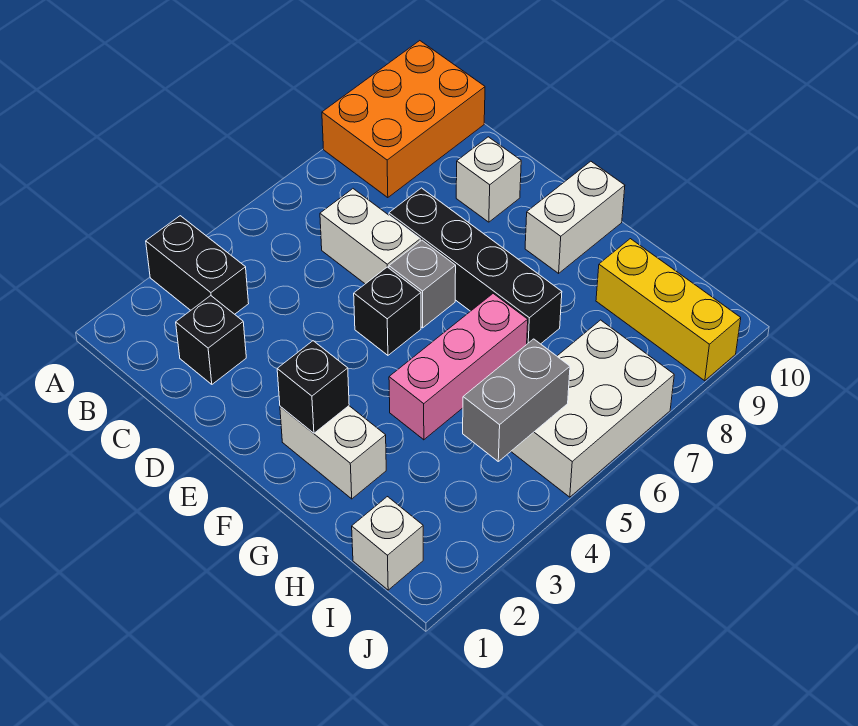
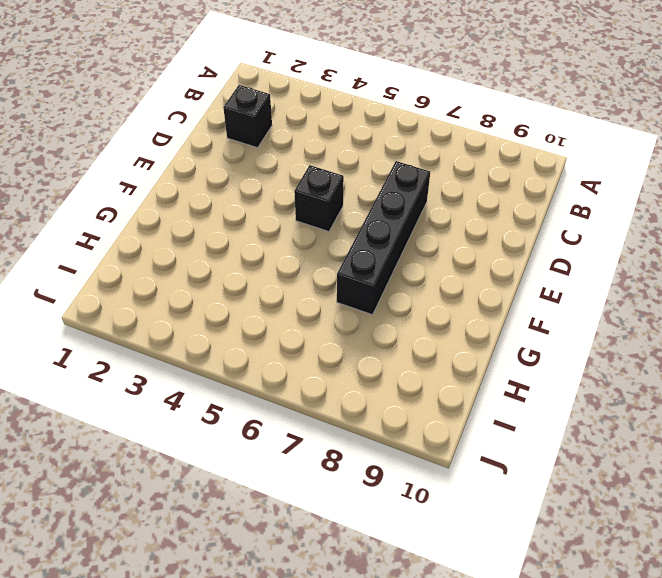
none -> black brick A3:B3 level 1
none -> orange brick A8:B10 level 1
none -> white brick C6:D6 level 1

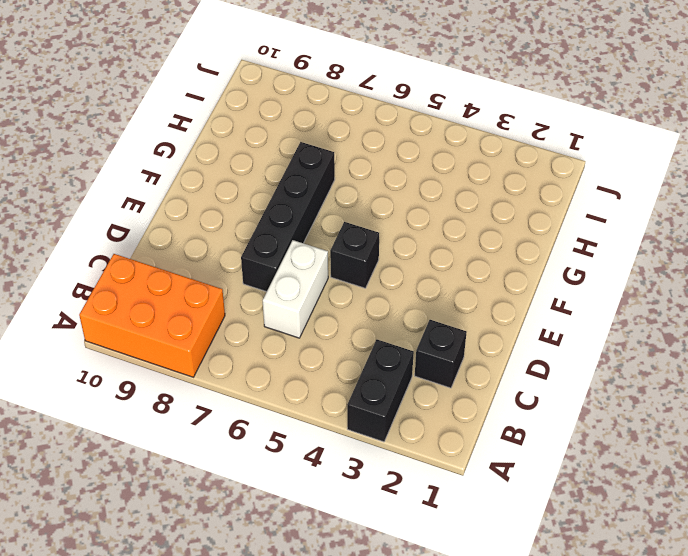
none -> white brick D9 level 1
none -> grey brick E6 level 1
none -> white brick F2:G2 level 1

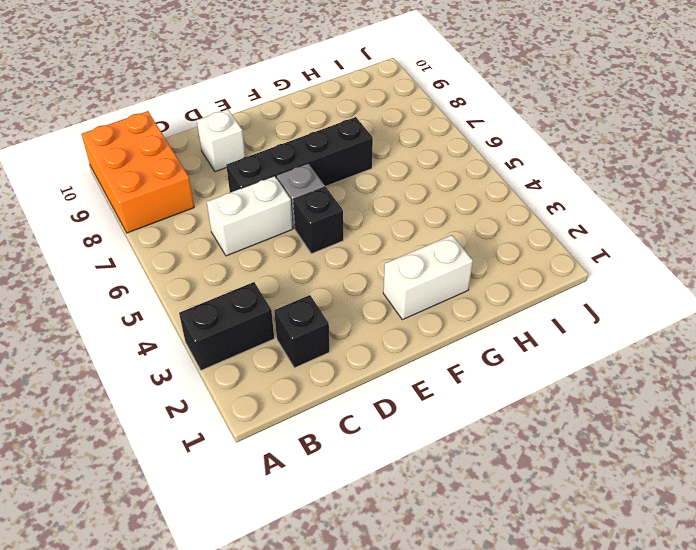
none -> white brick F9:F10 level 1
none -> pink brick G4:G6 level 1
none -> yellow brick H9:J9 level 1

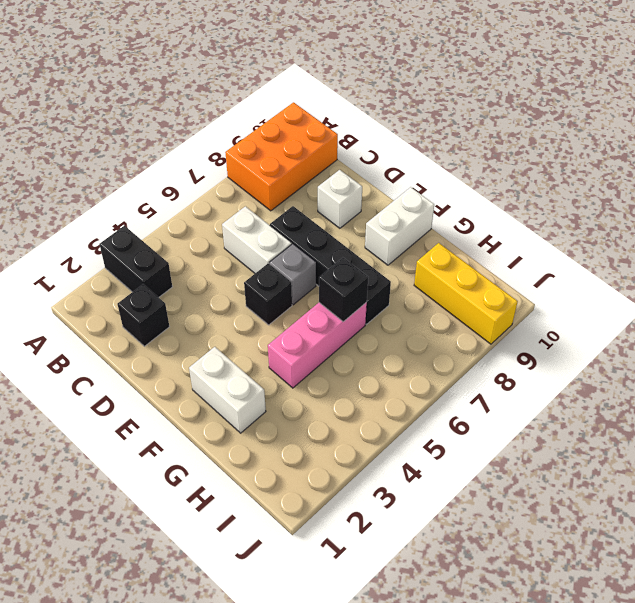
black brick G6 level 2 -> black brick F2 level 2
none -> white brick I1 level 1
none -> white brick I5:J7 level 1
none -> grey brick I4:I5 level 2

